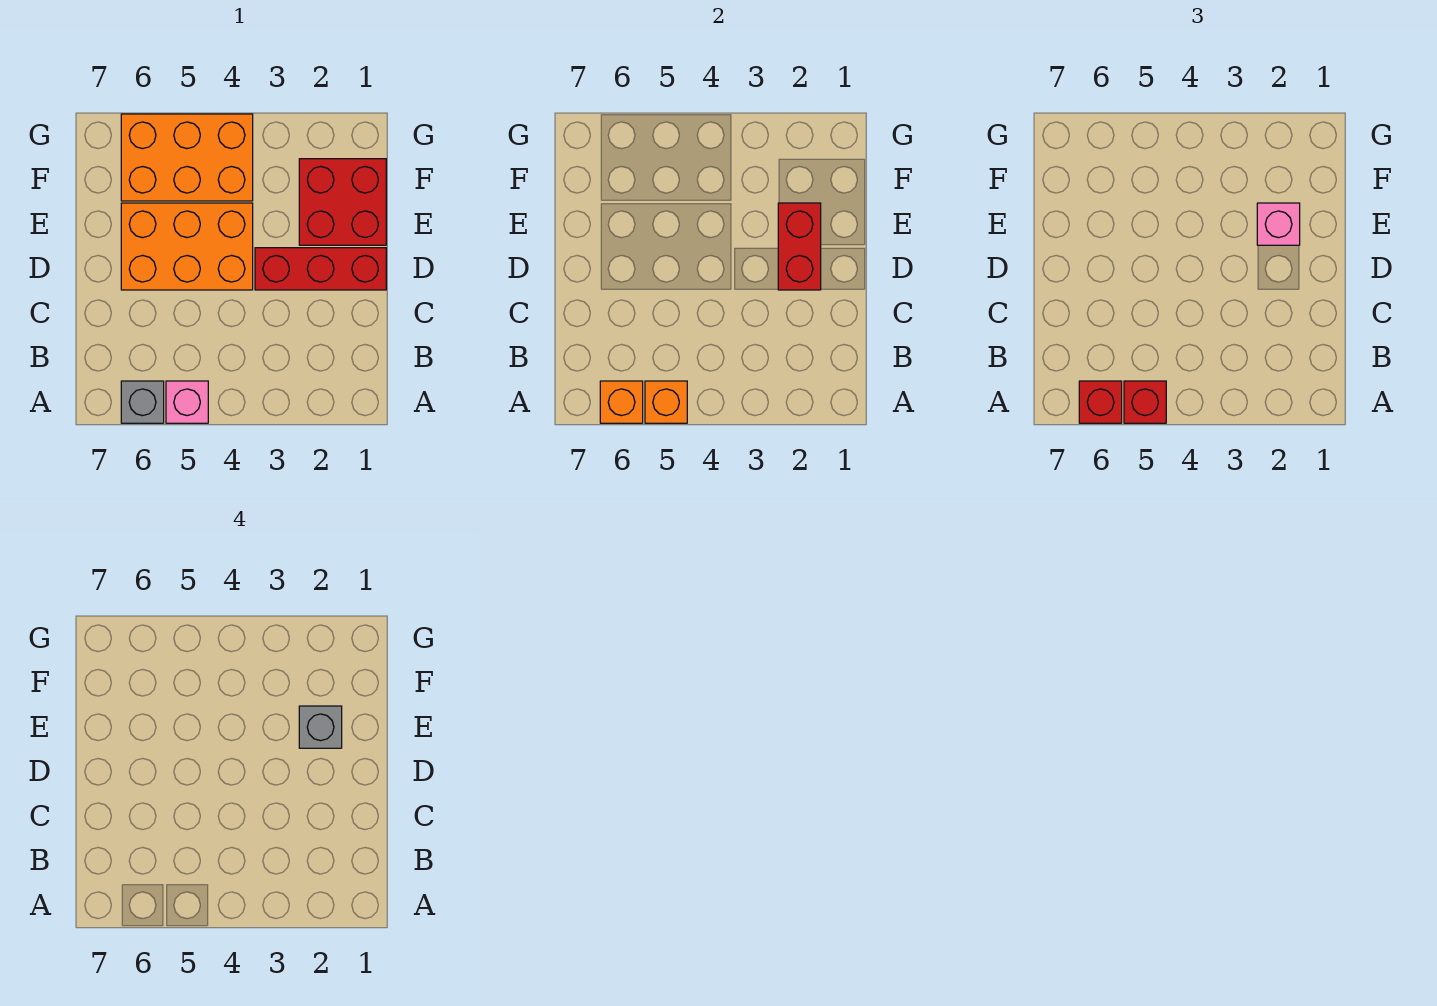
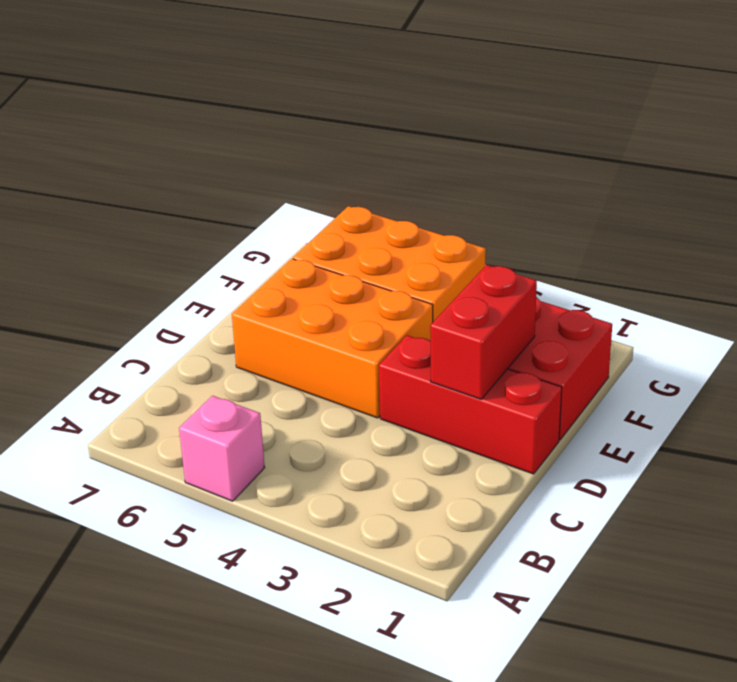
none -> grey brick A6 level 1
none -> orange brick A5 level 2
none -> orange brick A6 level 2

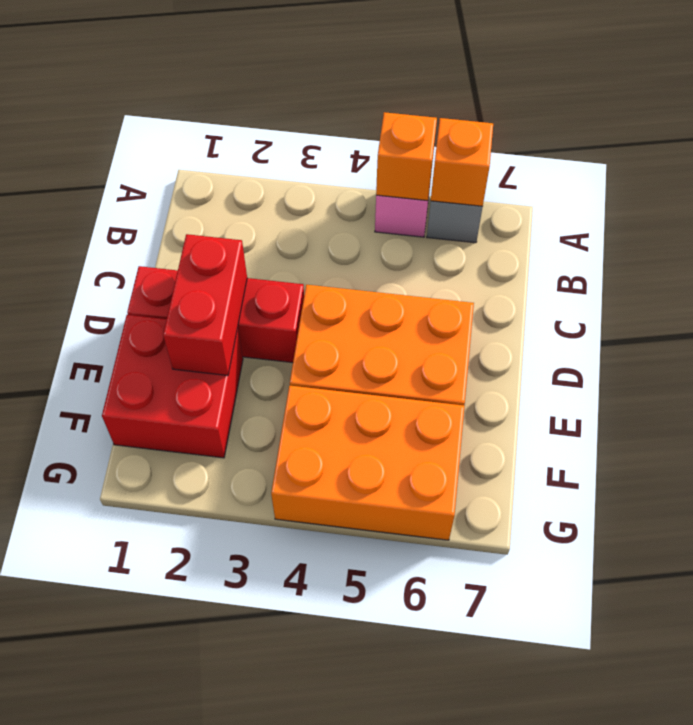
none -> red brick A5 level 3
none -> red brick A6 level 3
none -> pink brick E2 level 3

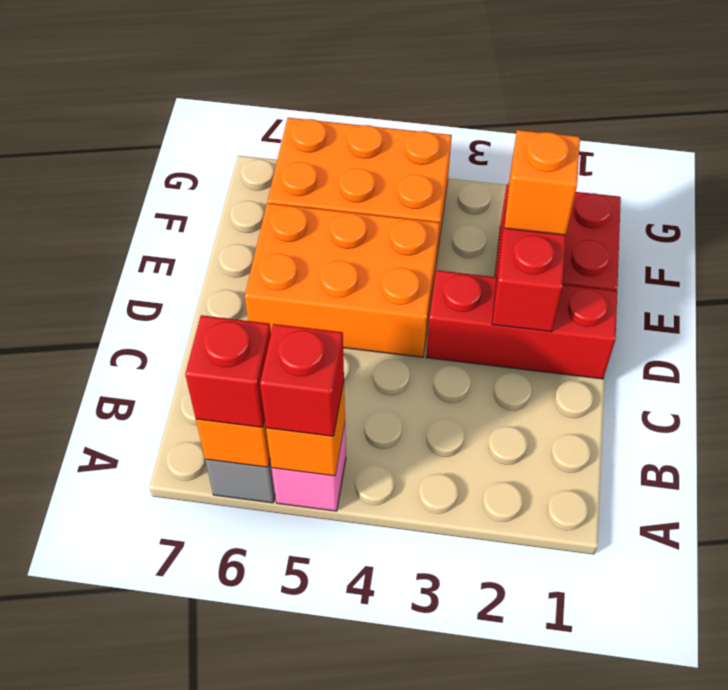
orange brick E2 level 3 -> pink brick E2 level 3
none -> grey brick E2 level 4

